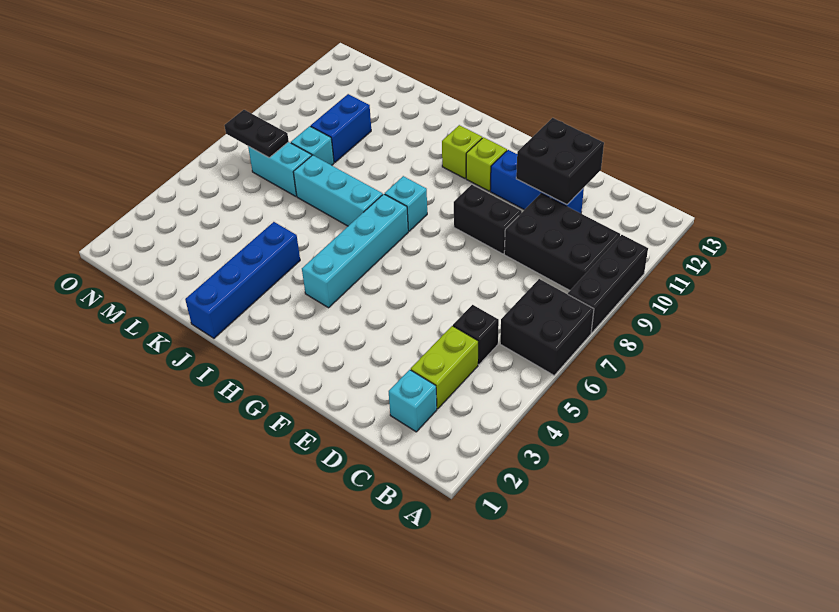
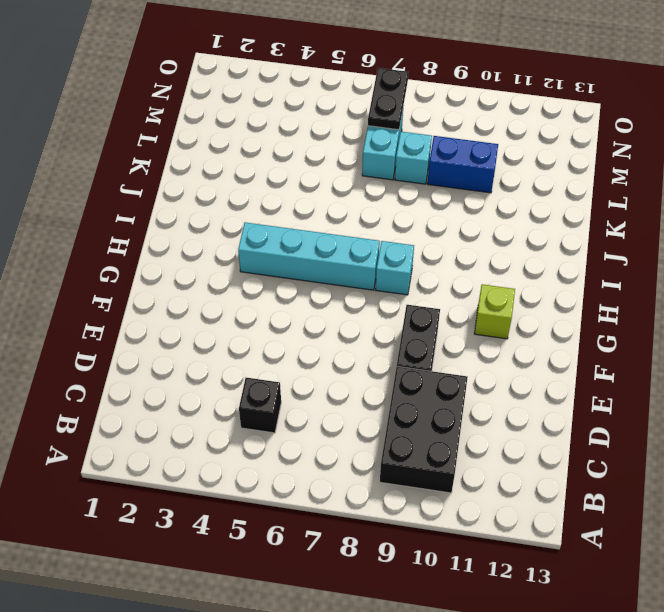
none -> black brick A6:B7 level 1
none -> black brick A8:A10 level 1
none -> cyan brick C2 level 1

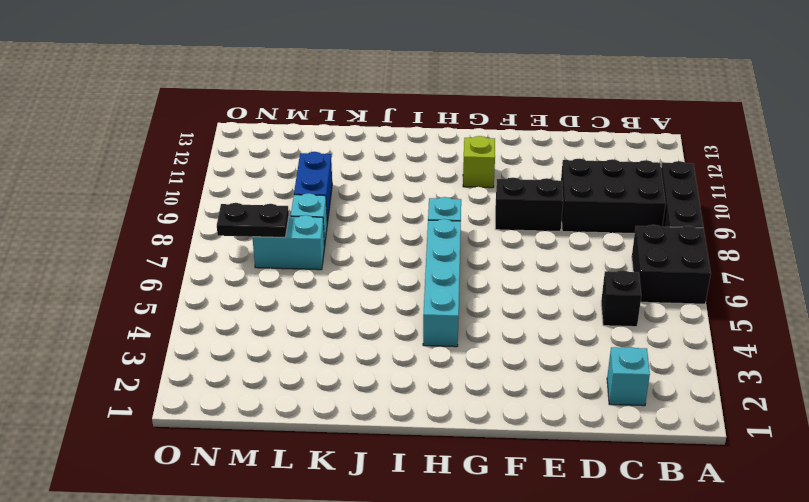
none -> lime brick C3:C4 level 1
none -> blue brick D11:F11 level 1
none -> lime brick H11 level 1

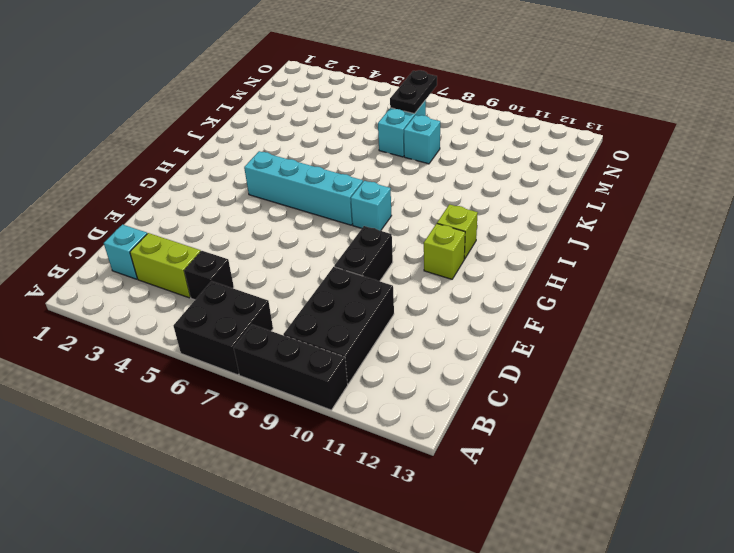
none -> blue brick D11:F11 level 1
none -> cyan brick I7:K7 level 1
none -> blue brick J1:J4 level 1

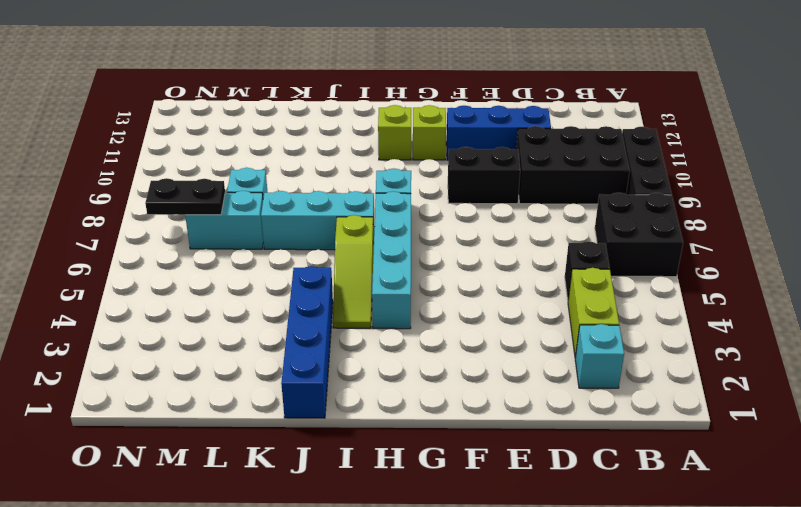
lime slope I4:I6 level 1 top 6 -> none
none -> blue brick L9:L10 level 1
none -> black brick D11:E12 level 2

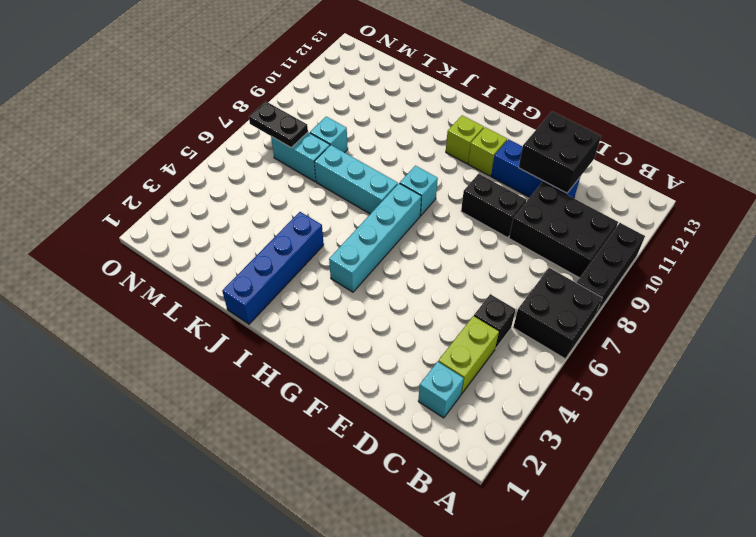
none -> blue brick L9:L10 level 1

